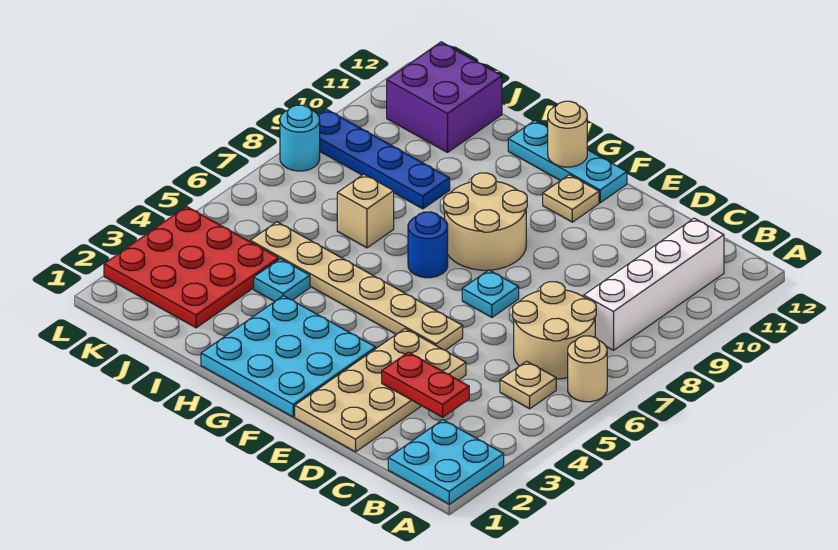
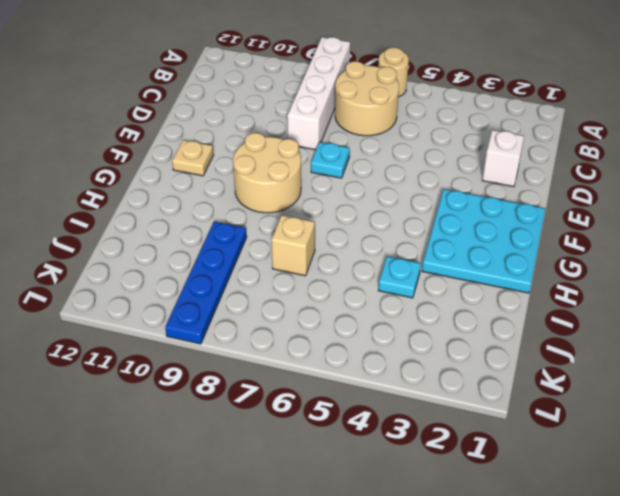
white brick A8:D8 level 1 -> white brick B8:B11 level 1
white brick D2 level 1 -> tan plate D1:E4 level 1
none -> cyan plate A1:B2 level 1
none -> tan plate B5 level 1
none -> tan plate E5:J5 level 1

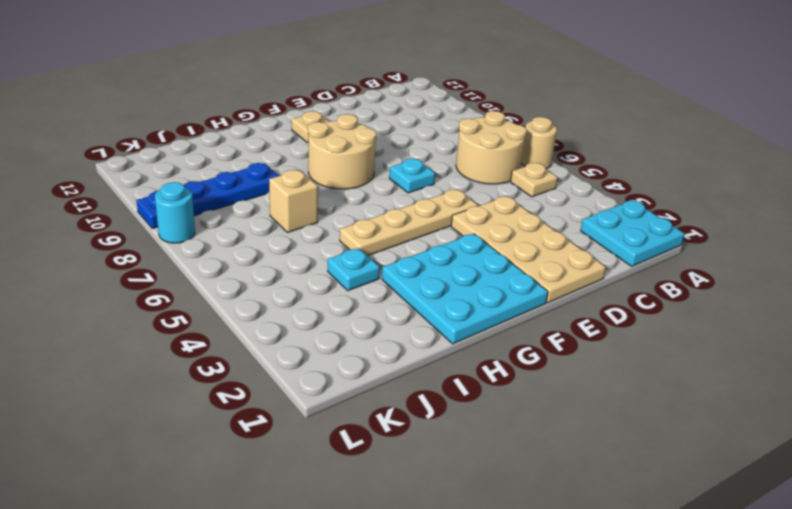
tan plate E5:H5 level 1 -> tan plate E5:J5 level 1
none -> white brick B8:B11 level 1
none -> cyan plate F12:H12 level 1
none -> blue round brick G7 level 1

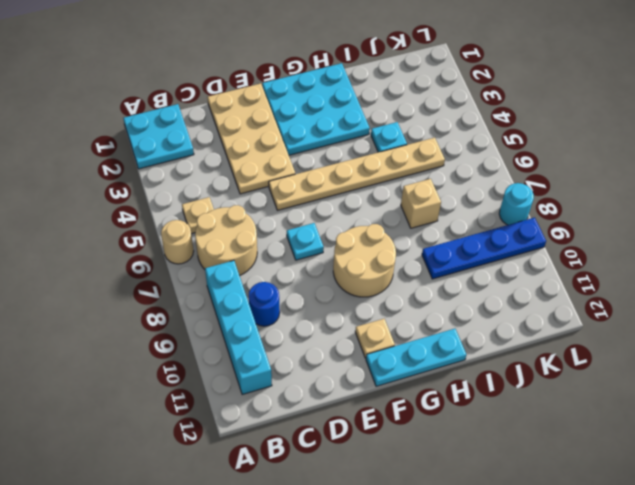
cyan brick B8:B11 level 1 -> white brick B8:B11 level 1
blue round brick C9 level 1 -> blue round brick G7 level 1
none -> red plate J2:L4 level 1
none -> purple brick J11:K12 level 1
none -> red plate C3:D3 level 2

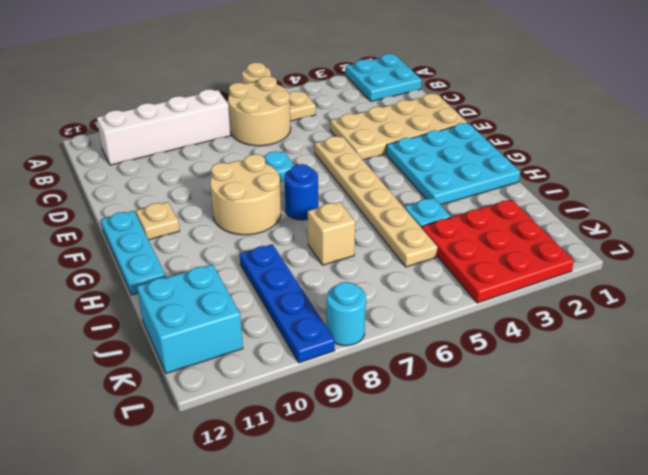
cyan brick J11:K12 level 1 -> purple brick J11:K12 level 1
none -> red plate C3:D3 level 2
none -> tan round brick G12 level 2

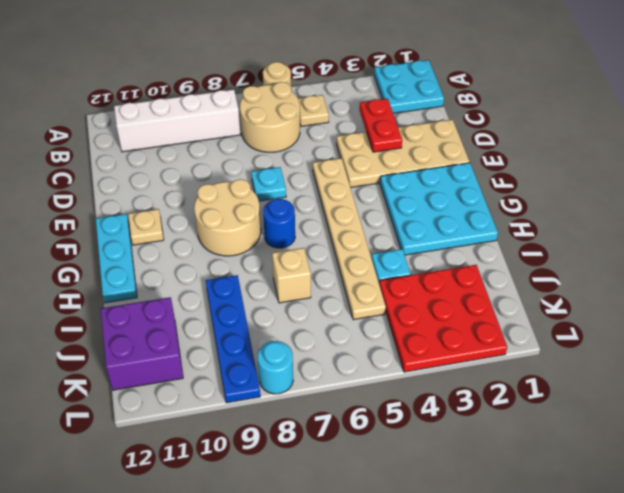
none -> tan round brick G12 level 2

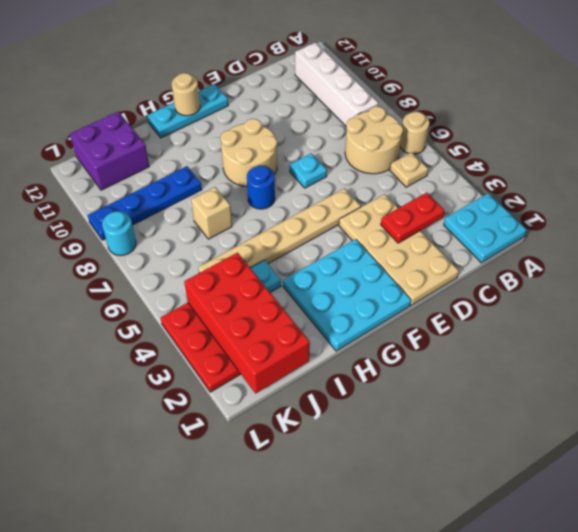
red brick J1:K4 level 2 -> none
none -> tan plate F11 level 1

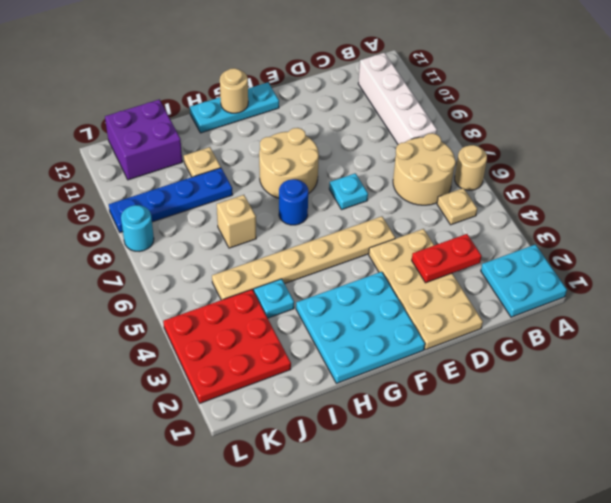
tan plate I10 level 1 -> tan plate F11 level 1

